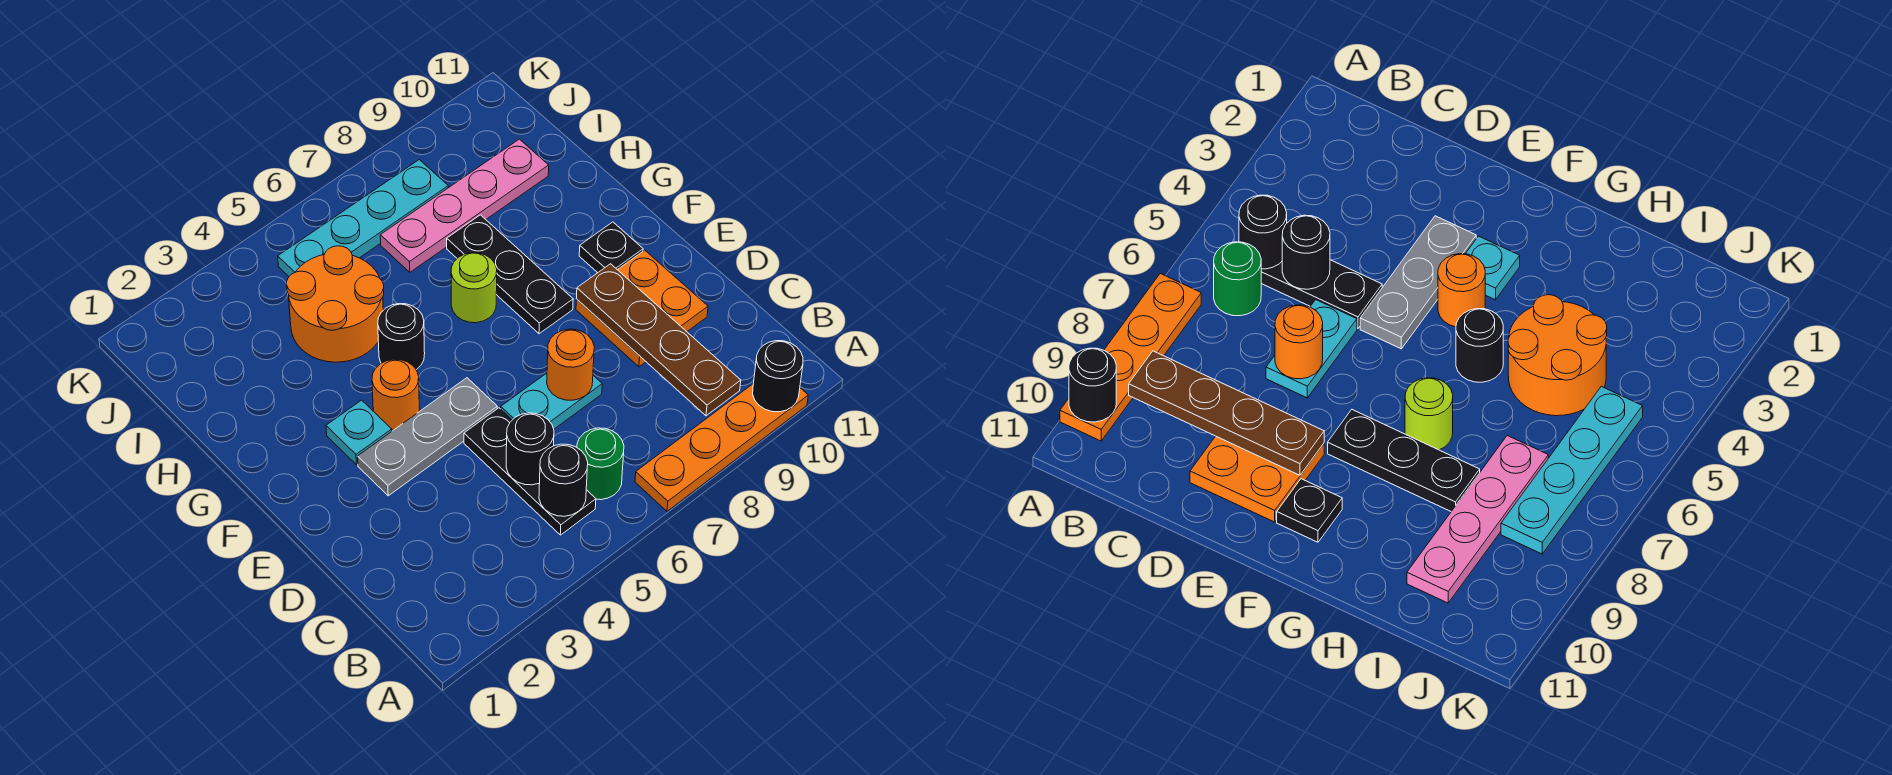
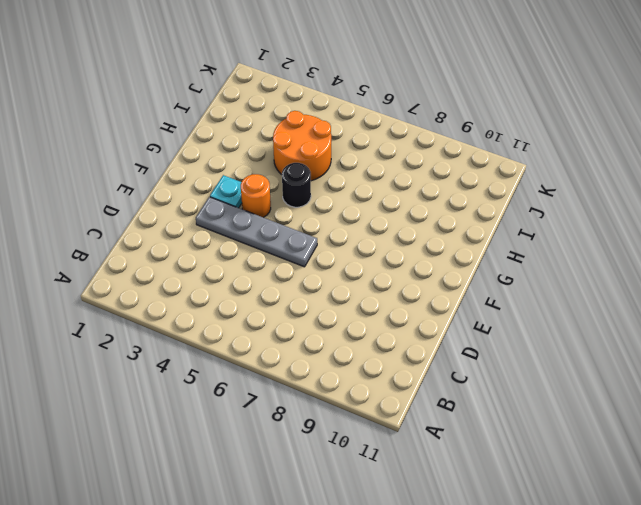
grey plate E3:E6 level 1 -> grey plate E3:E5 level 1
none -> orange plate A7:A10 level 1
none -> black plate B5:D5 level 1
none -> green round brick B6 level 1

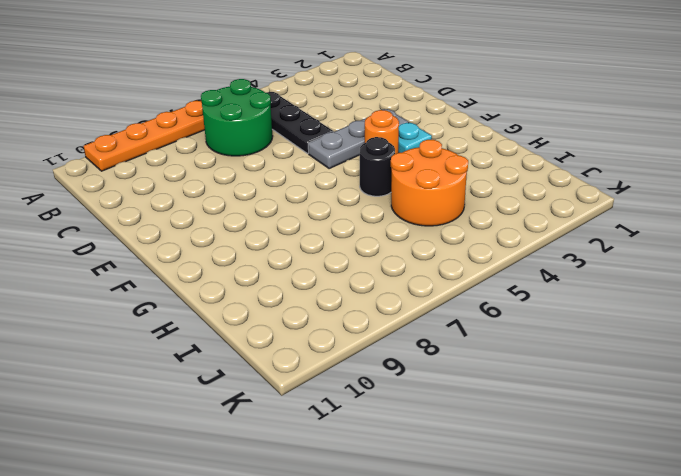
green round brick B6:C7 level 1 -> green round brick B6 level 1
none -> cyan plate D6:D7 level 1
none -> orange plate D9:E10 level 1
none -> black plate F8:H8 level 1

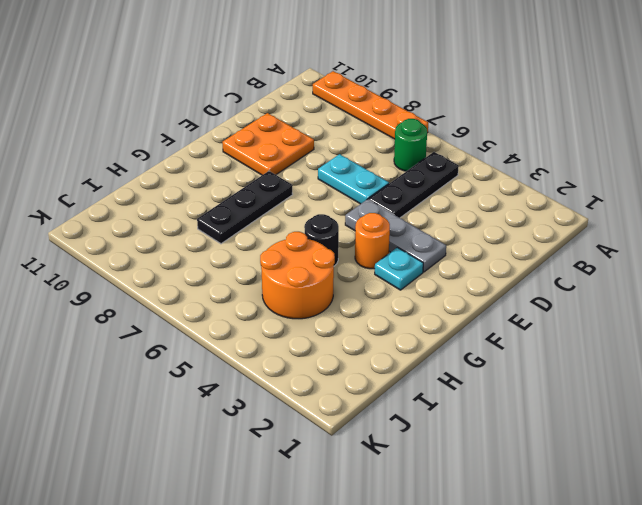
none -> black plate F10 level 1
none -> lime round brick G7 level 1
none -> pink plate I7:I10 level 1

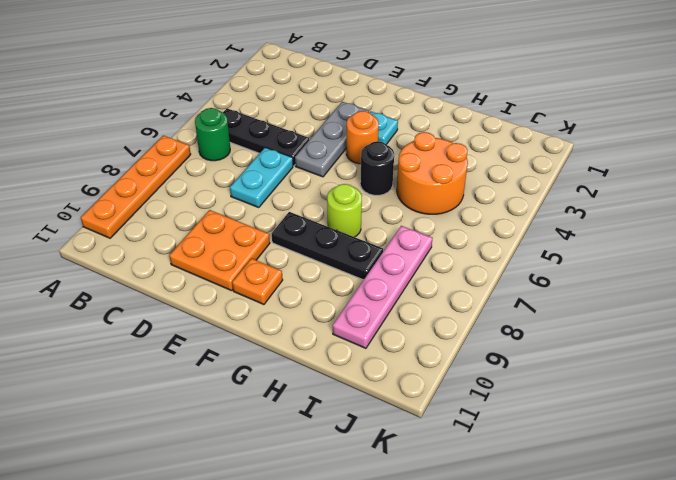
orange plate F10 level 1 -> black plate F10 level 1
none -> cyan plate J5:J8 level 1
none -> black round brick A10 level 2
none -> black round brick B5 level 2

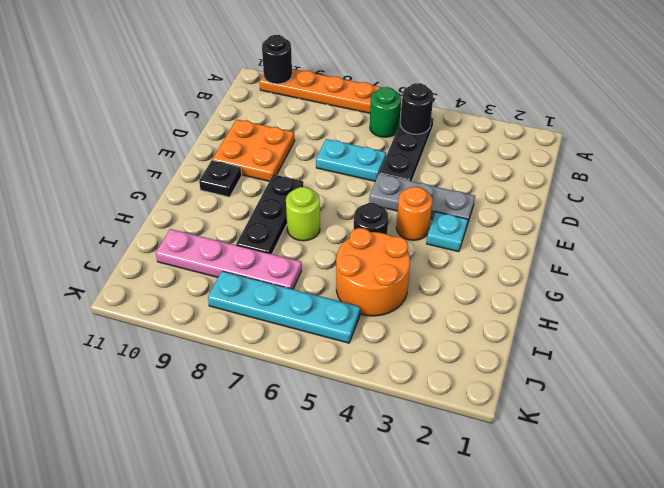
none -> brown plate B9:E9 level 2
none -> black round brick C5 level 2
none -> orange round brick D7 level 2

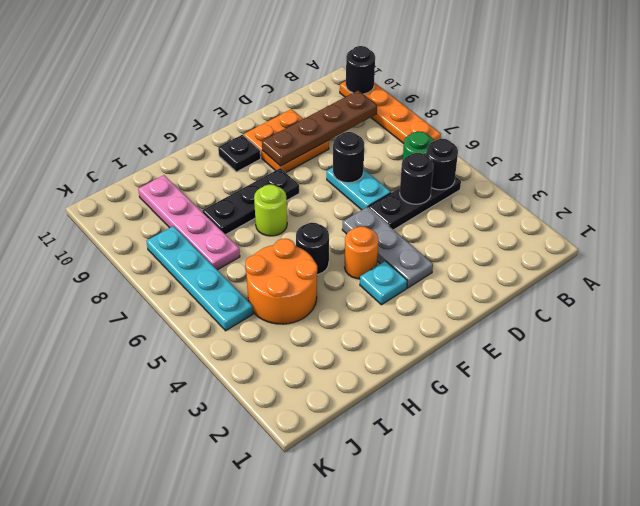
black round brick D7 level 2 -> orange round brick D7 level 2

